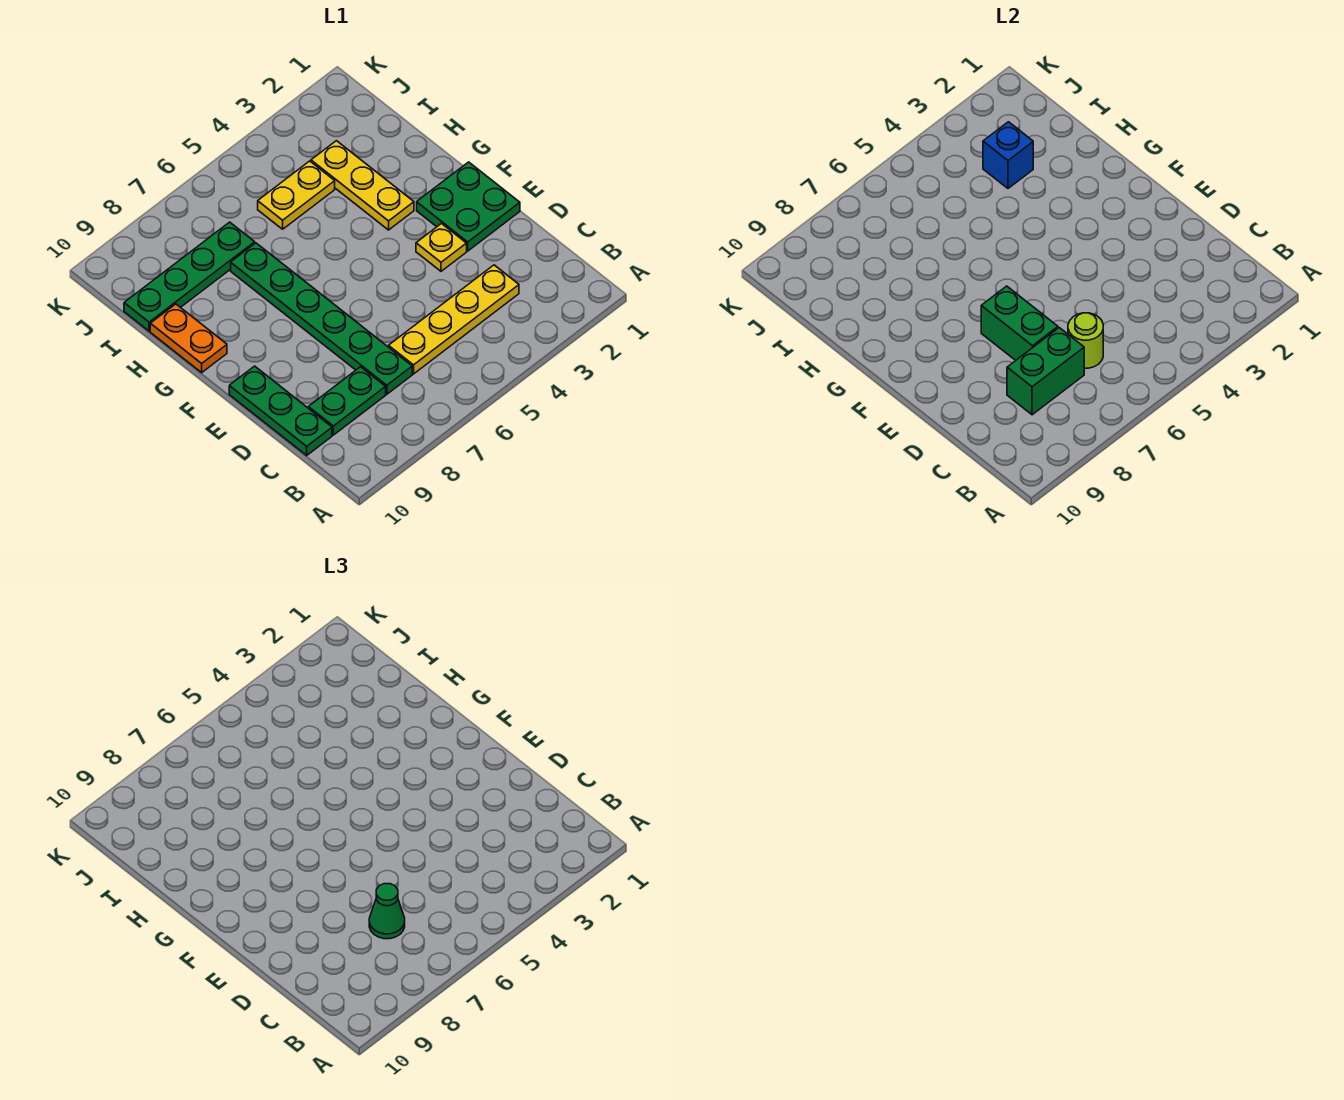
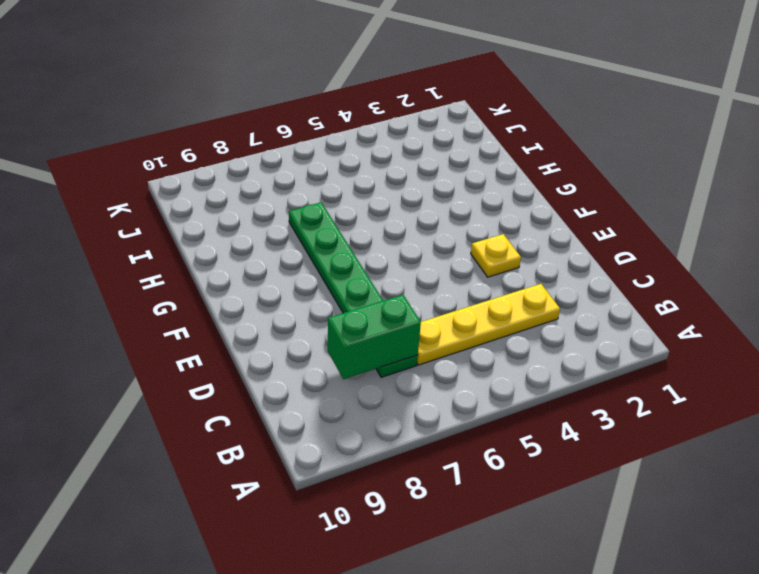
none -> green plate C8:C9 level 1
none -> green plate C10:E10 level 1
none -> green plate E1:F2 level 1

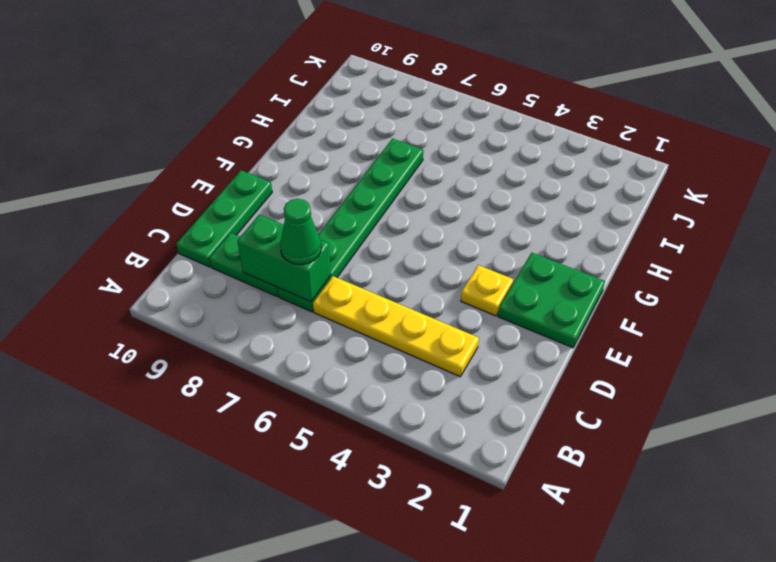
none -> yellow plate G3:I3 level 1
none -> orange plate G10:H10 level 1
none -> yellow plate I4:I5 level 1

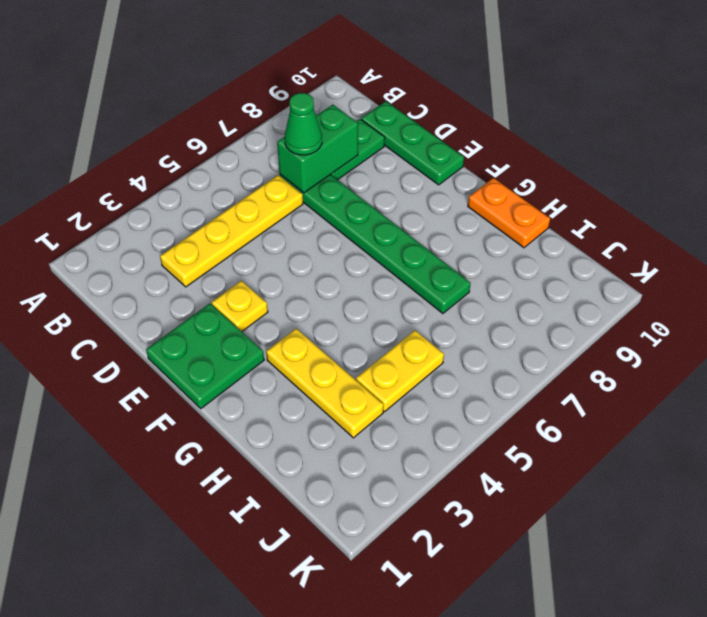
none -> green plate I7:I10 level 1
none -> lime round brick C6 level 2
none -> green brick D7:E7 level 2

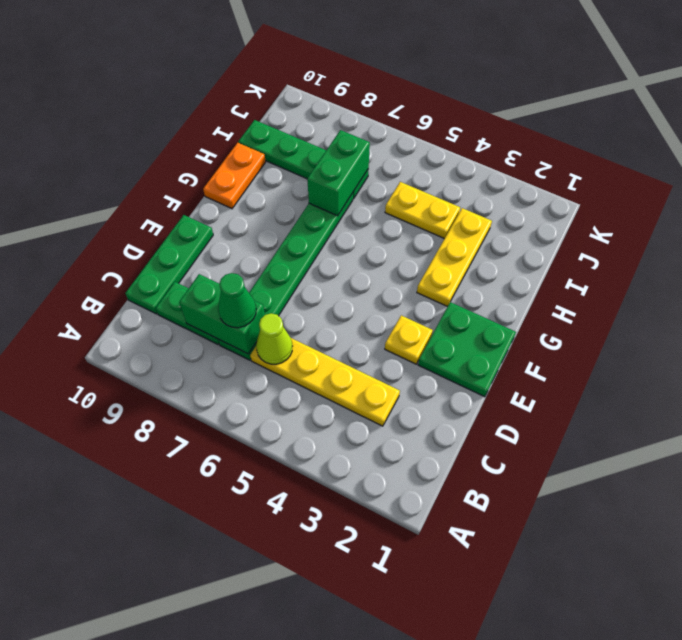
lime cone C6 level 2 -> lime round brick C6 level 2
green brick H7:I7 level 2 -> green brick D7:E7 level 2
none -> blue brick I3 level 2

